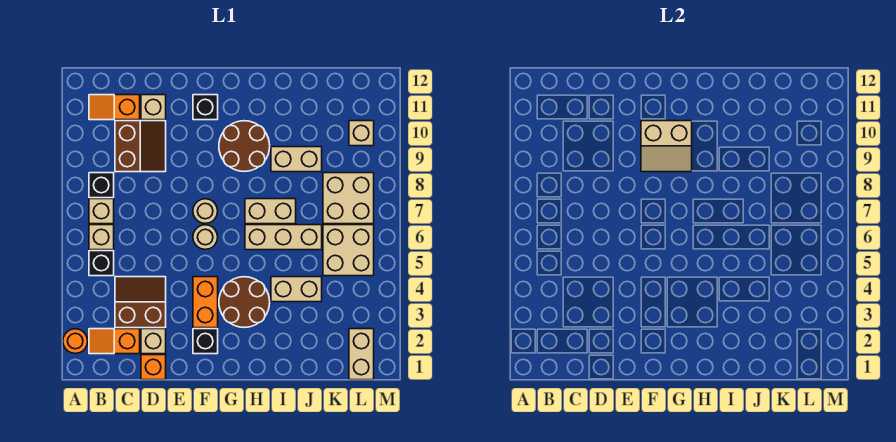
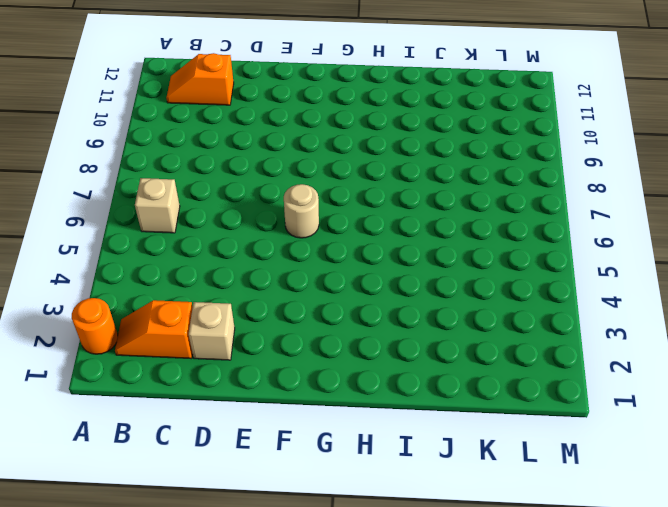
none -> black brick B5 level 1
none -> tan brick B7 level 1
none -> black brick B8 level 1

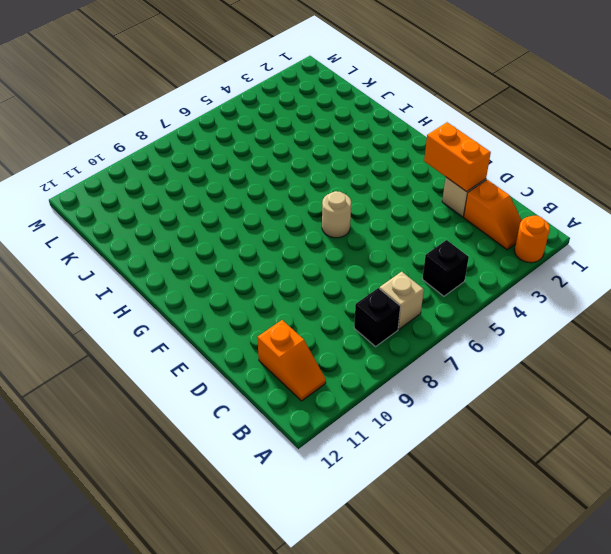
orange brick D2:E2 level 2 -> orange brick F3:F4 level 1
none -> tan brick B6 level 1
none -> brown slope C3:D4 level 1 top 3
none -> brown slope C9:D10 level 1 top C

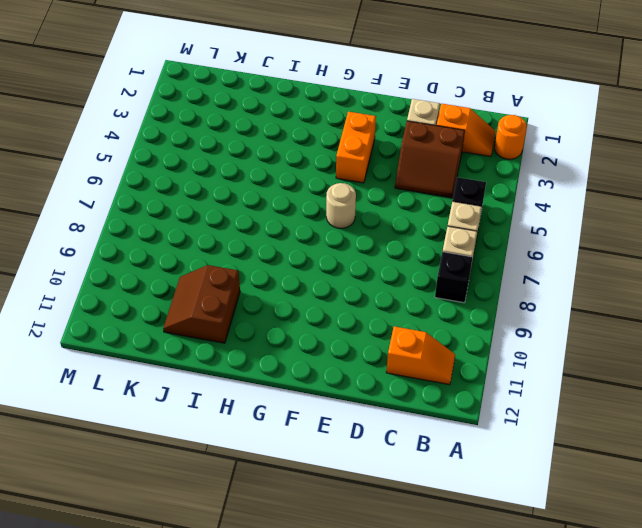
brown slope I10:J11 level 1 top I -> brown slope C9:D10 level 1 top C
none -> orange brick D1 level 1
none -> tan brick D11 level 1
none -> black brick F2 level 1

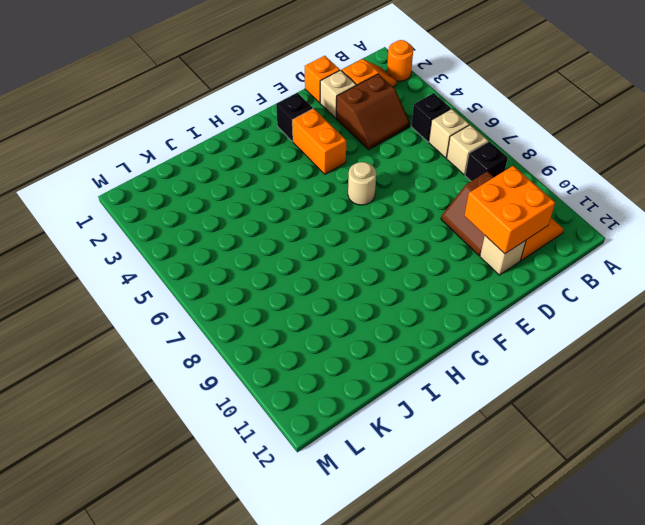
orange brick C10:D11 level 2 -> none
none -> tan round brick F7 level 1
none -> black brick F11 level 1
none -> brown round brick G3:H4 level 1

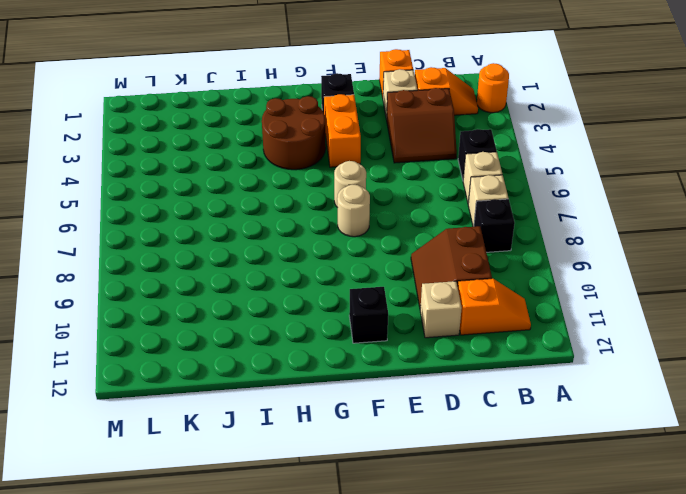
none -> brown round brick G9:H10 level 1
none -> tan brick H6:J6 level 1
none -> tan brick H7:I7 level 1

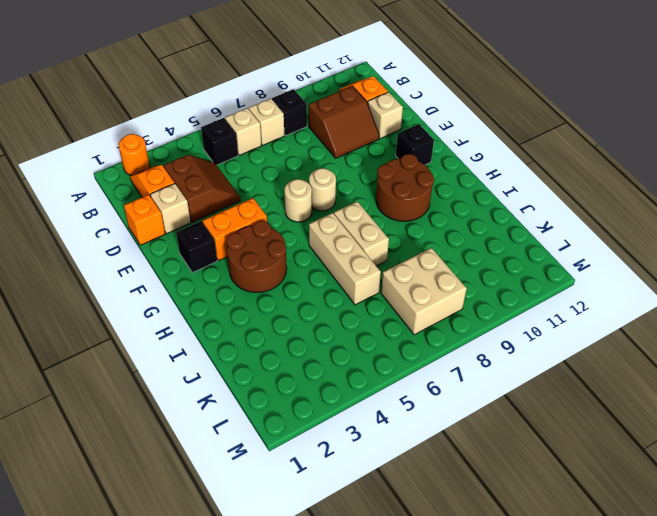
none -> tan brick I4:J4 level 1
none -> tan brick I9:J9 level 1
none -> tan brick K5:L6 level 1

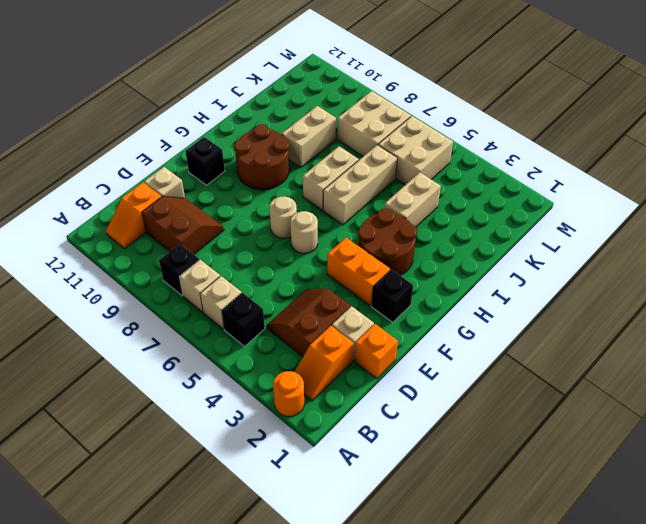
none -> tan brick L1:L2 level 1
none -> tan brick L10 level 1
none -> tan slope F9:G10 level 2 top 10

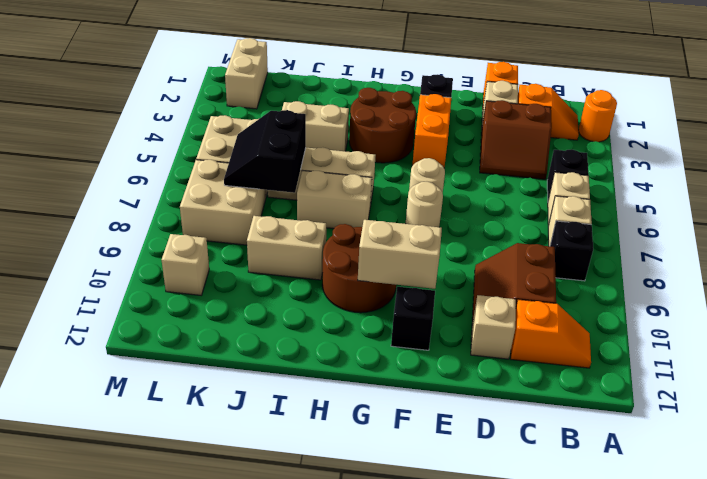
black slope J6:K7 level 2 top J -> none

